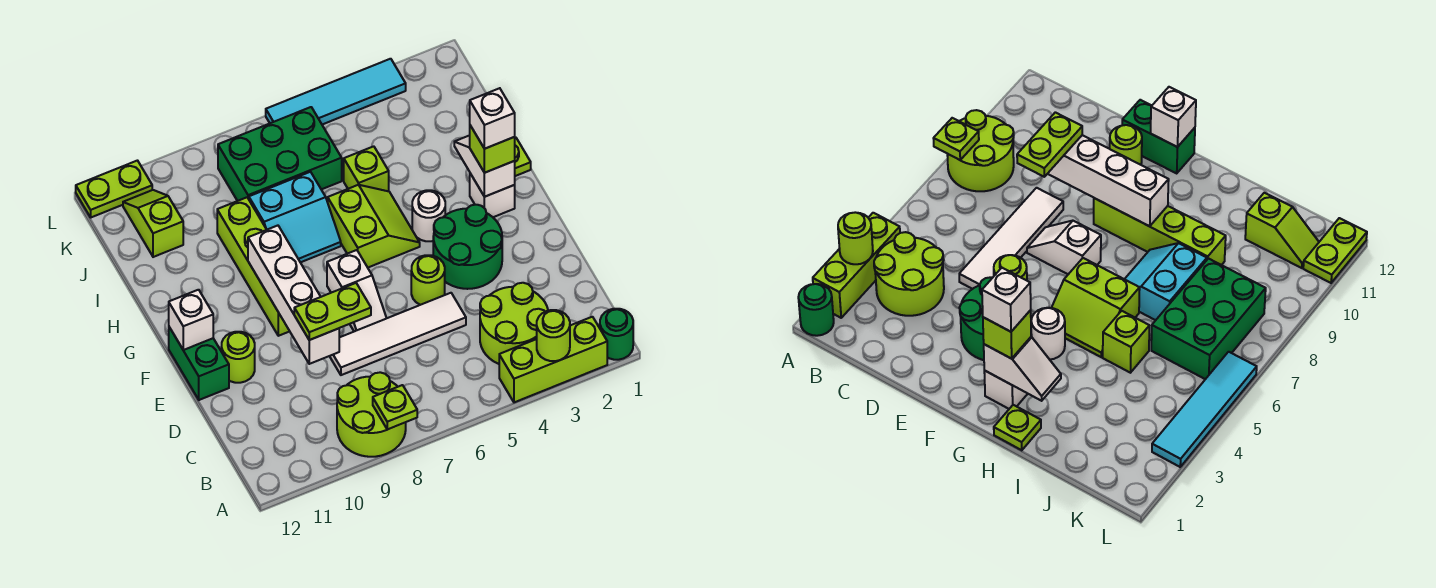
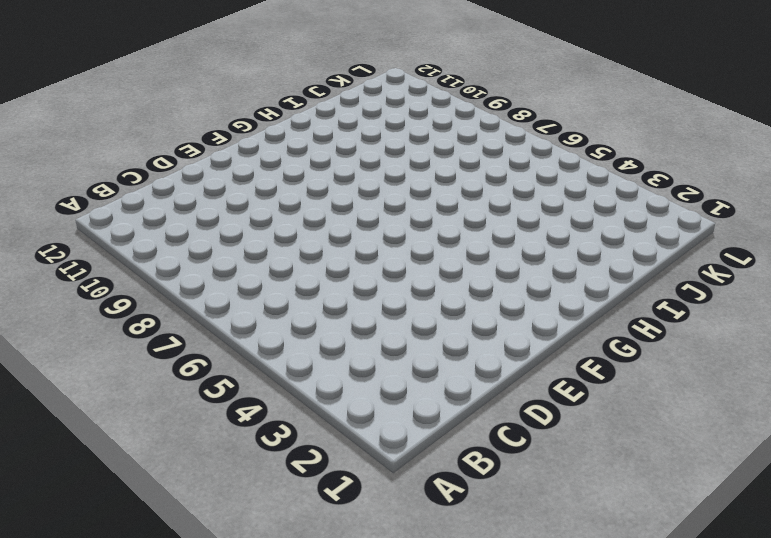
none -> green round brick A1 level 1
none -> lime brick A2:A4 level 1
none -> lime round brick A8:B9 level 1

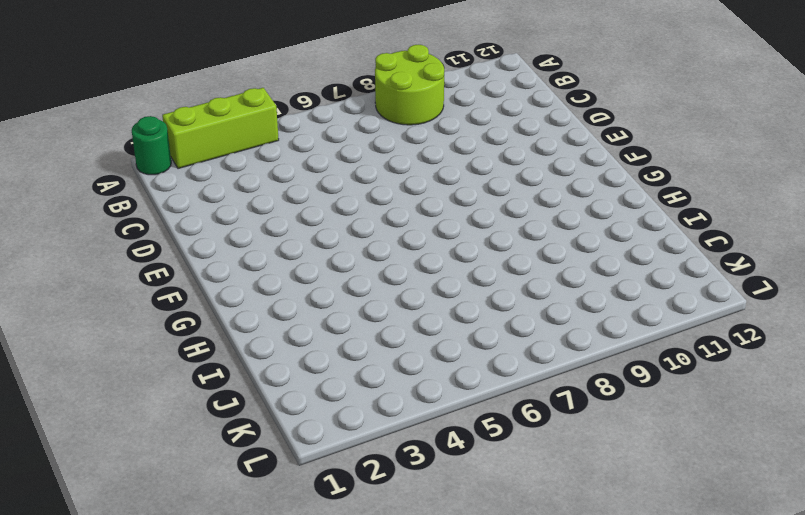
none -> lime round brick B3:C4 level 1
none -> white tile D5:D8 level 1
none -> green round brick E3:F4 level 1

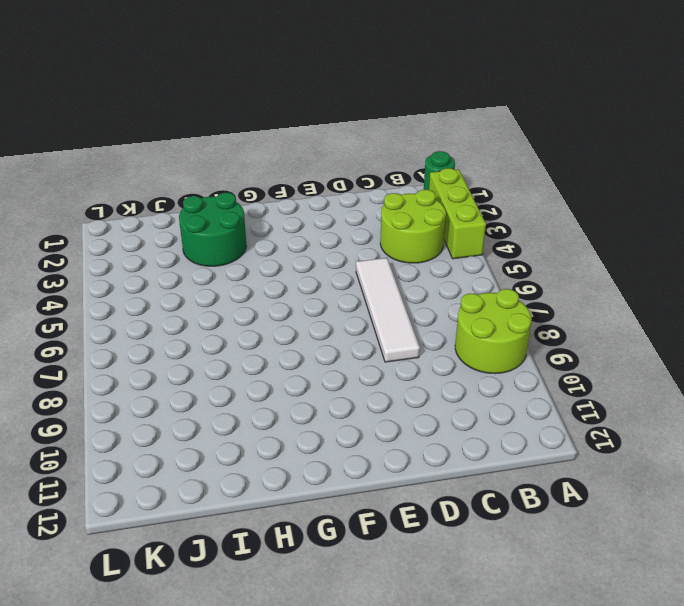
green round brick H2:I3 level 1 -> green round brick E3:F4 level 1
none -> lime round brick E5 level 1
none -> white slope E7:F7 level 1 top F
none -> lime round brick E11 level 1

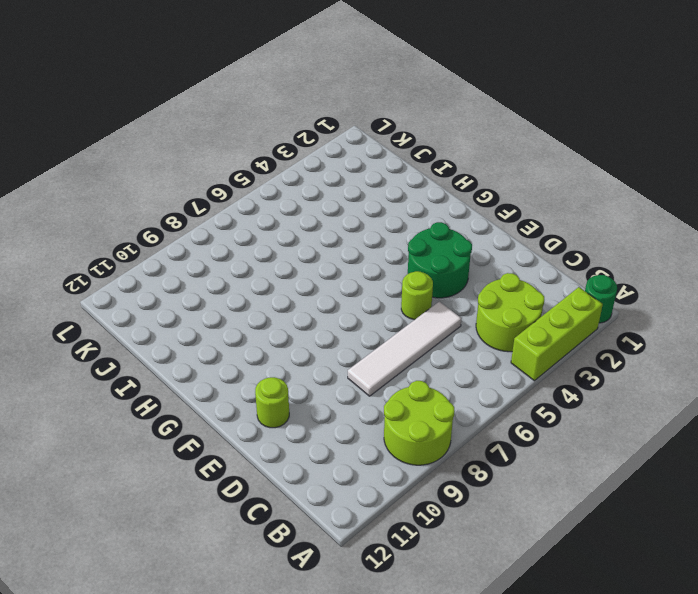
none -> white slope E7:F7 level 1 top F
none -> green brick E12:F12 level 1
none -> lime brick F9:I9 level 1

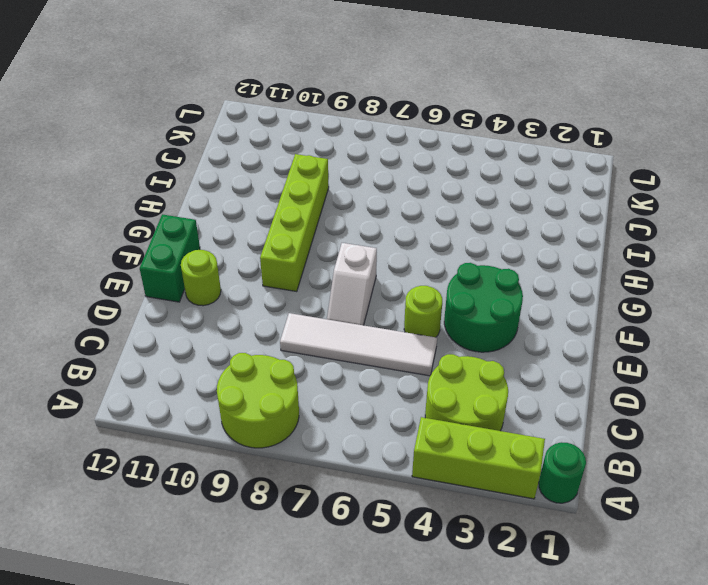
none -> white brick G2 level 1
none -> white round brick G4 level 1
none -> lime slope G5:H6 level 1 top 6

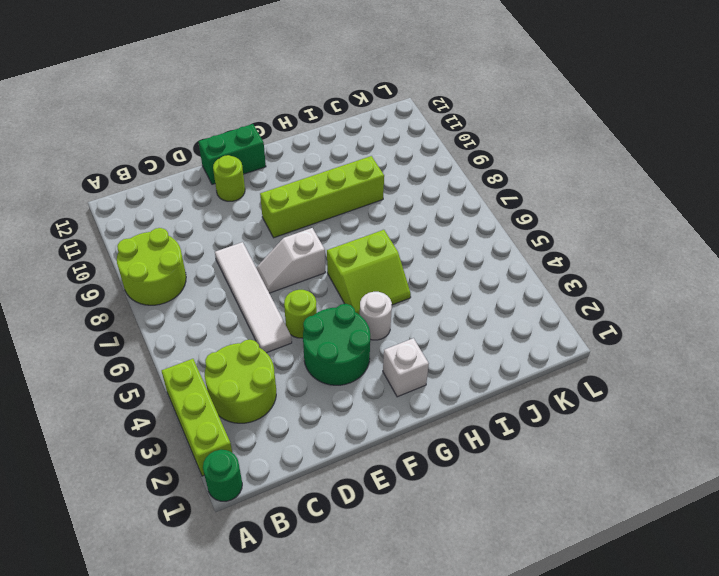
none -> lime plate H1 level 1
none -> cyan slope H7:I8 level 1 top I
none -> lime brick I5 level 1

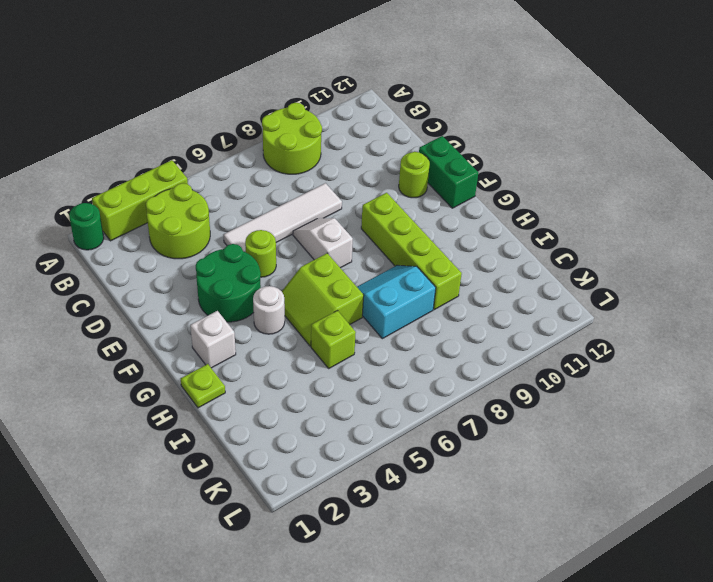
none -> green brick J6:K8 level 1
none -> lime slope J11:K11 level 1 top J
none -> cyan tile L3:L6 level 1

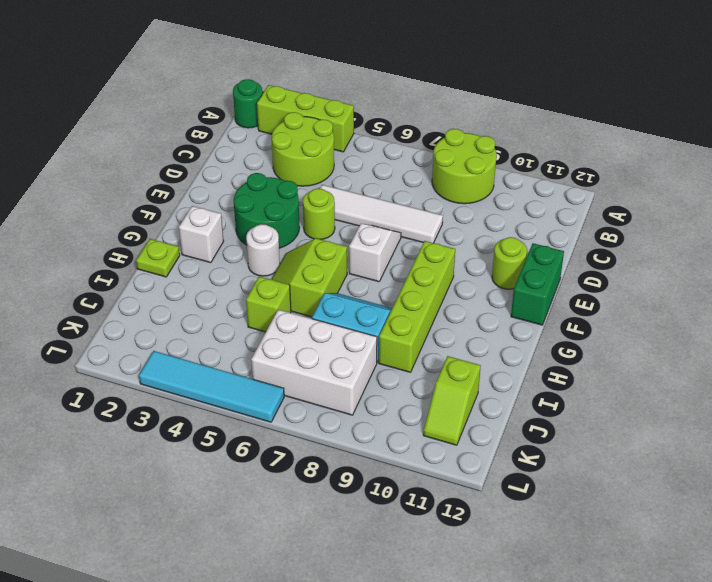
white brick J6:K8 level 1 -> green brick J6:K8 level 1
none -> lime plate L11:L12 level 1
none -> lime round brick A3 level 2
none -> lime plate A8 level 2

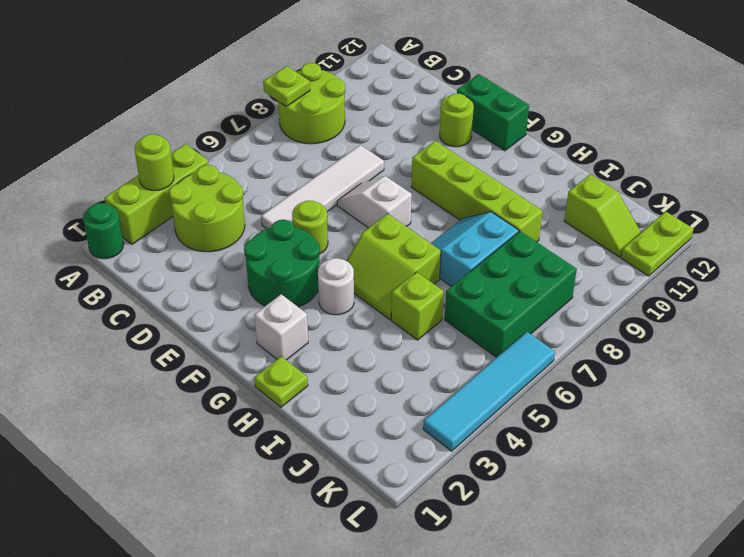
none -> white brick D9:G9 level 2
none -> white brick F12 level 2
none -> white slope G2:H2 level 2 top G

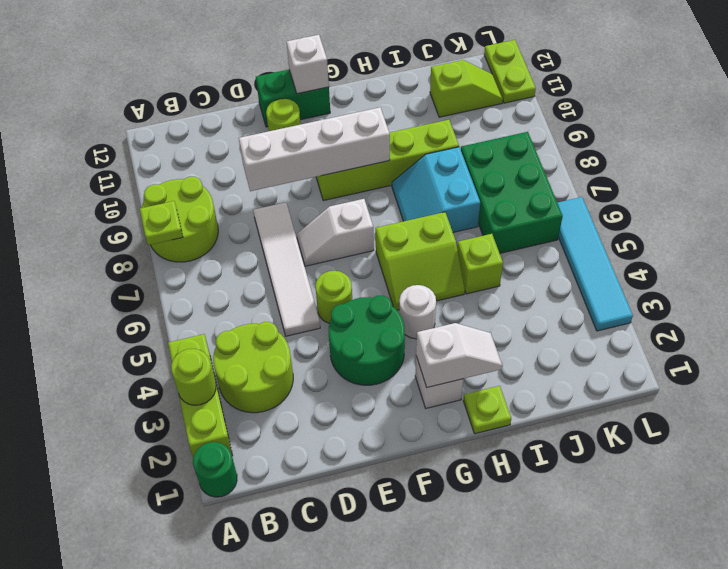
none -> lime plate D8:D9 level 3
none -> lime brick G2 level 3
none -> white brick G2 level 4

